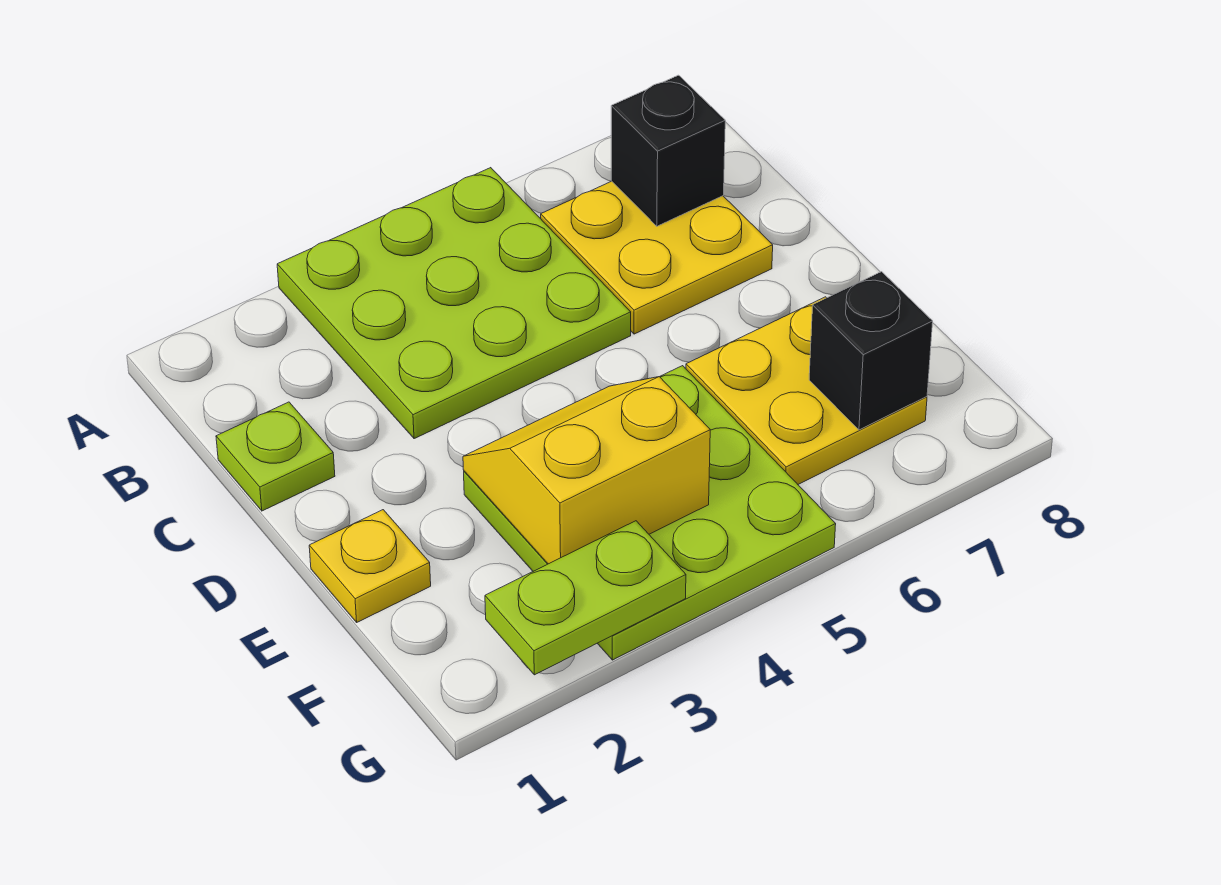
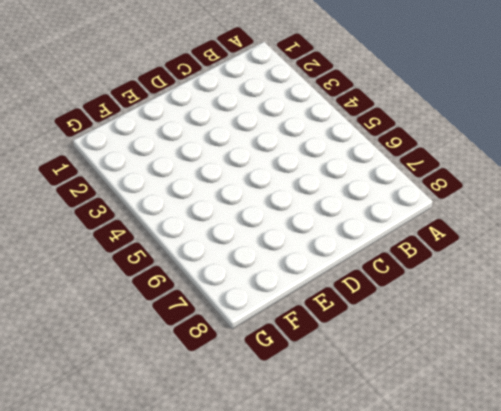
none -> lime plate A3:C5 level 1
none -> yellow plate B6:C7 level 1

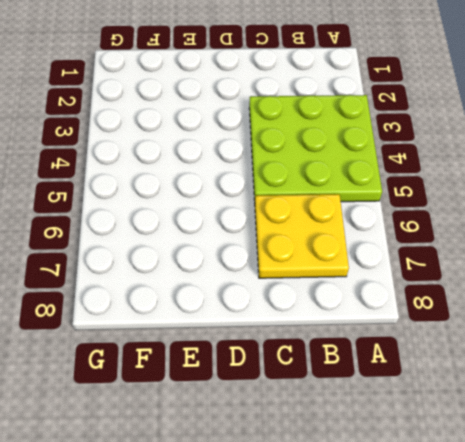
none -> lime plate C1 level 1
none -> yellow plate E1 level 1

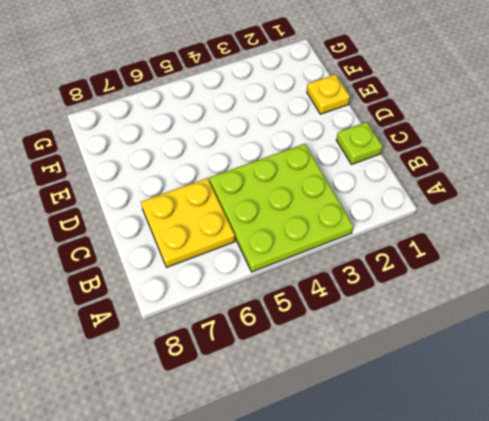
none -> lime plate E3:G5 level 1
none -> yellow plate E6:F7 level 1

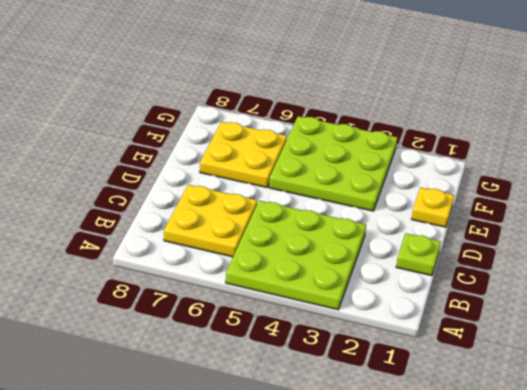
none -> black brick B7 level 2
none -> yellow slope E3:F4 level 2 top F

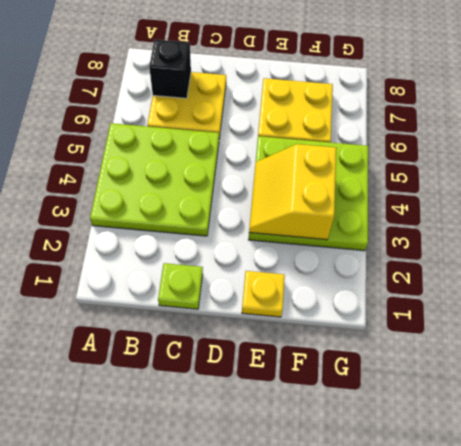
none -> black brick F7 level 2
none -> lime plate G2:G3 level 2

